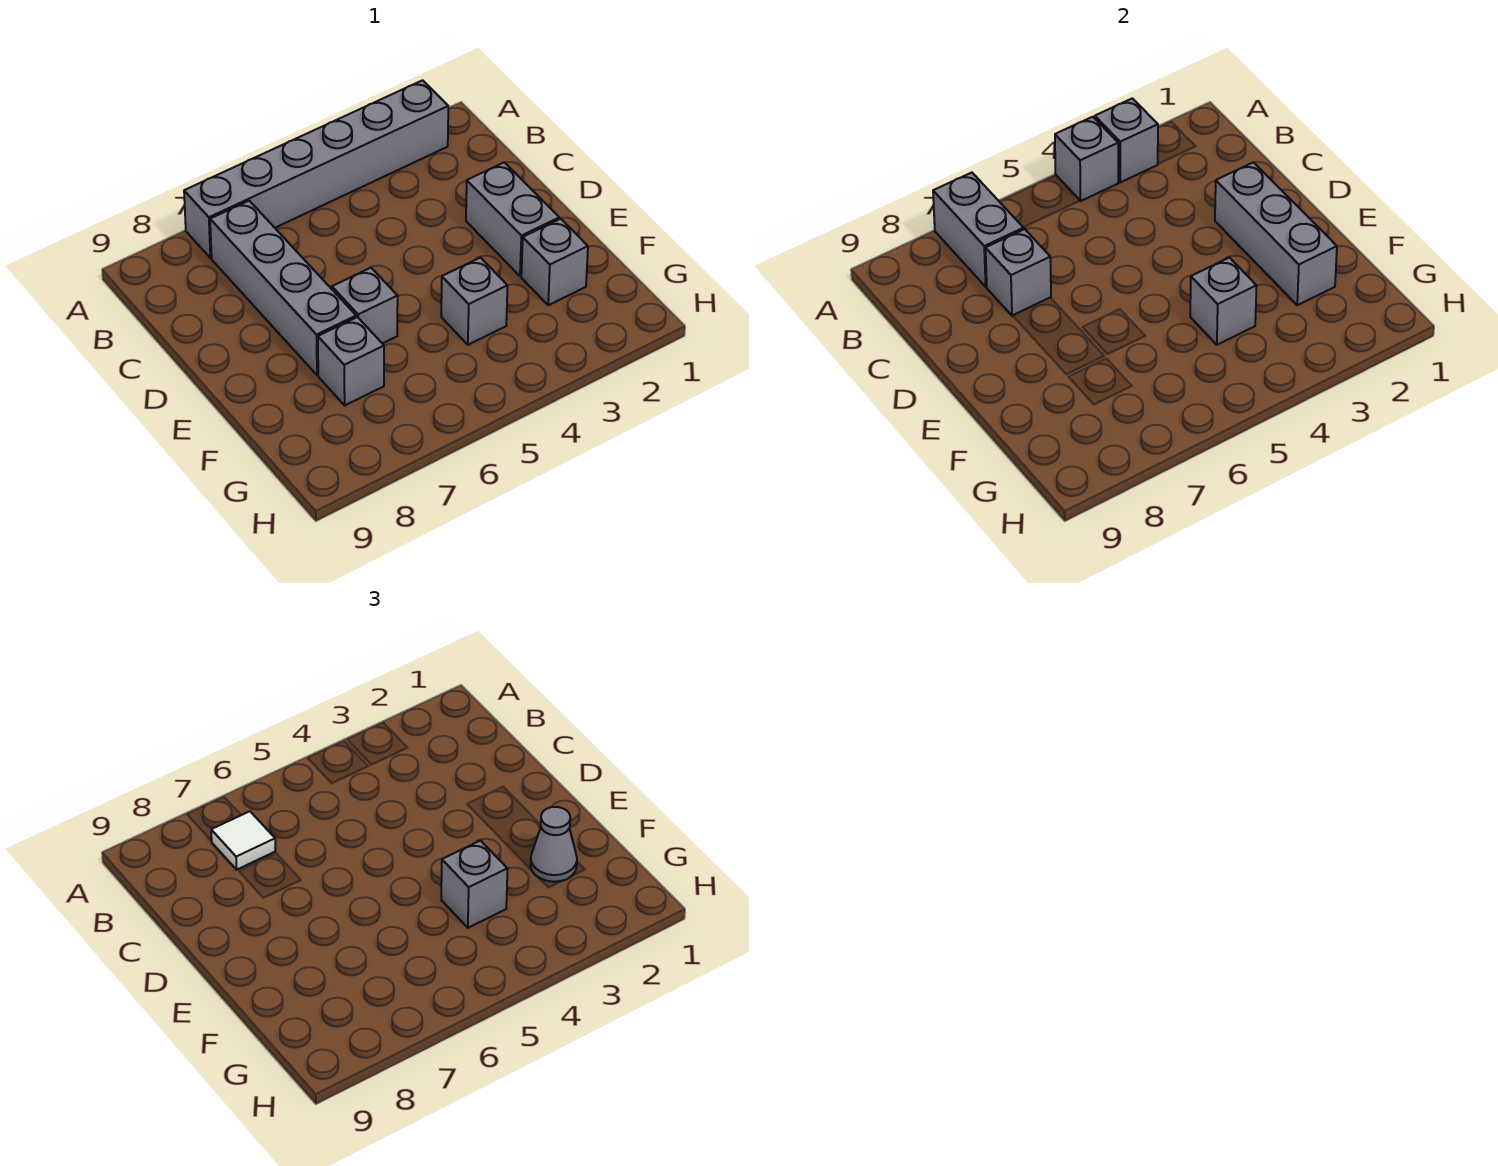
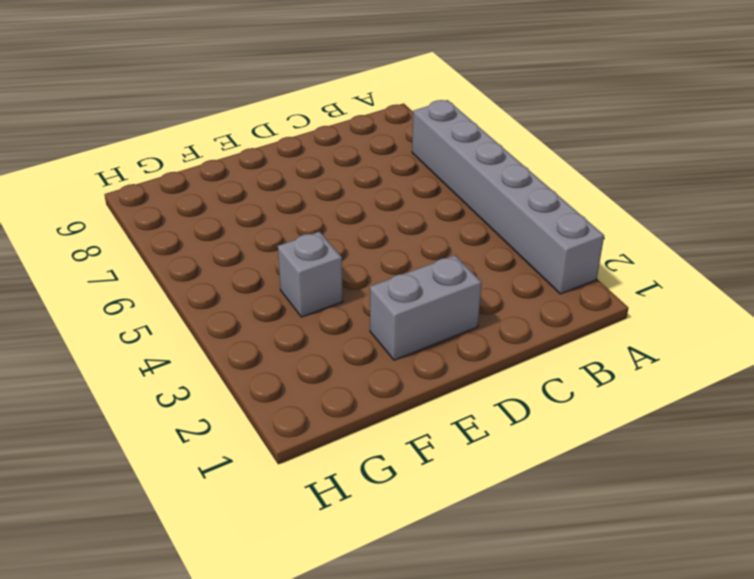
none -> grey brick B7:E7 level 1
none -> grey brick E6 level 1
none -> grey brick F2 level 1

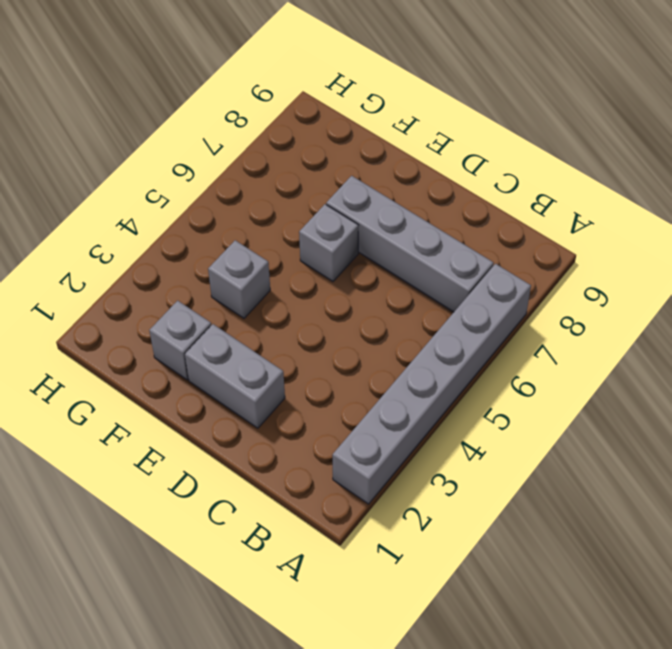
none -> grey brick F7 level 1
none -> grey brick A3 level 2
none -> grey brick A4 level 2

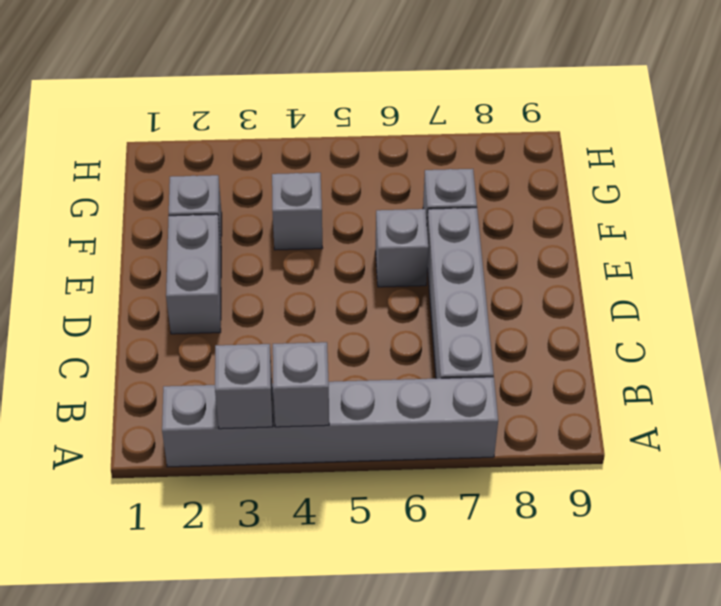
none -> grey brick A7:B7 level 2
none -> grey brick C7 level 2
none -> grey brick D2:F2 level 2

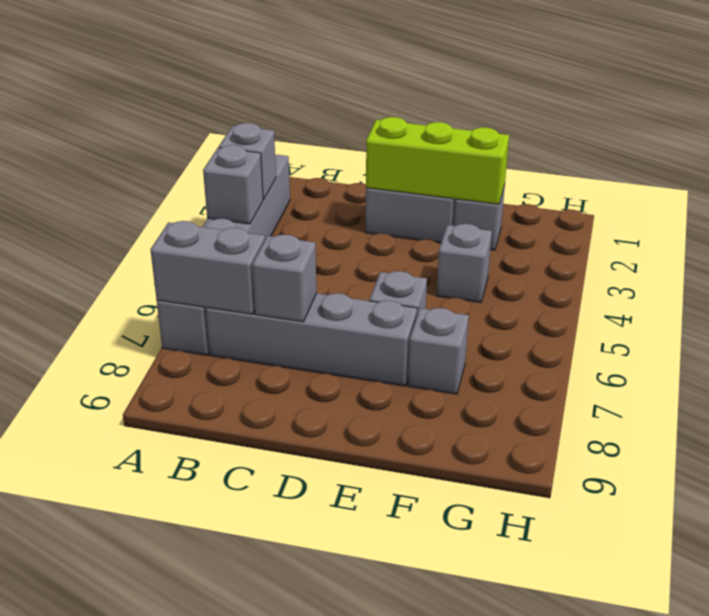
lime brick D2:F2 level 2 -> grey brick D2:F2 level 2
none -> grey brick F4 level 2
none -> white tile B7 level 3
none -> grey cone F2 level 3

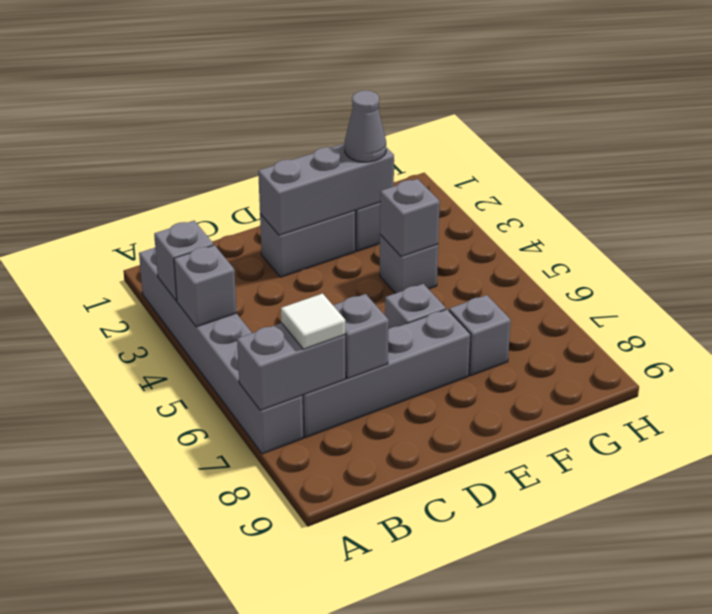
none -> grey brick F4 level 3

